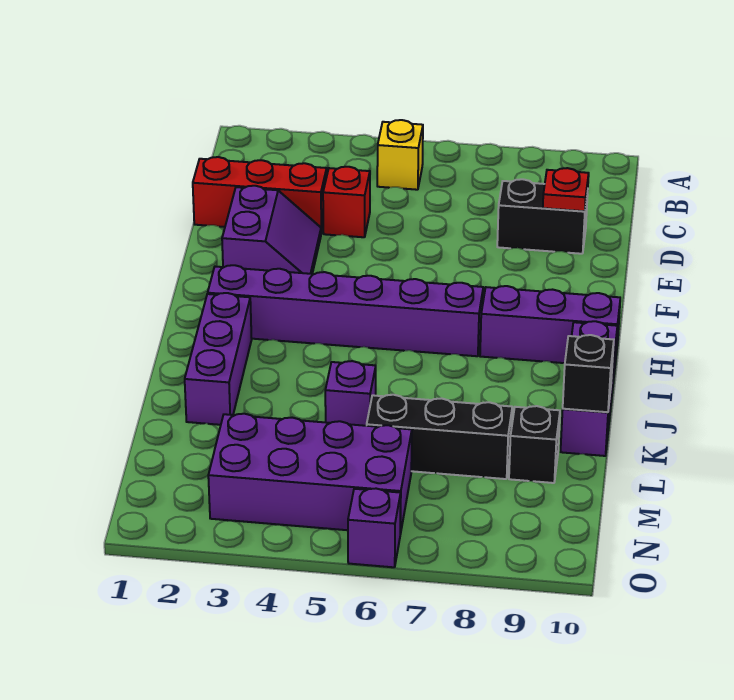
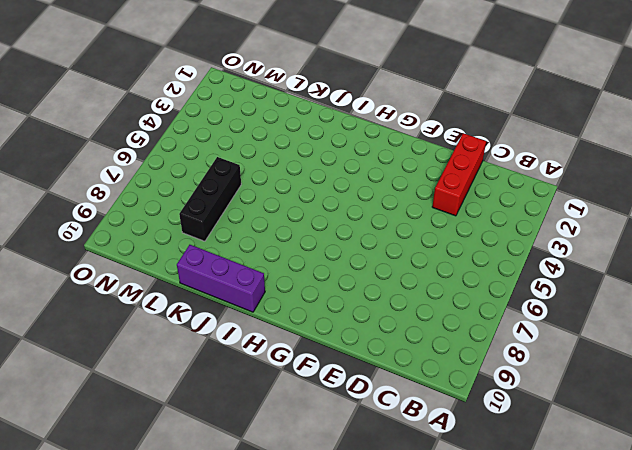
none -> yellow brick B5 level 1
none -> red brick D4 level 1
none -> black brick D8:D9 level 1

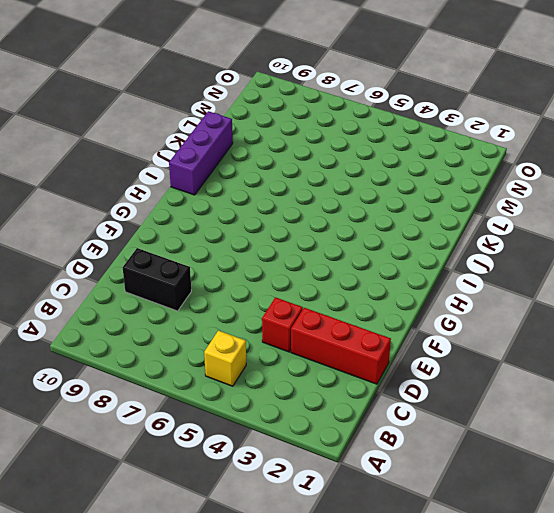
none -> purple slope E2:F3 level 1 top 2
none -> purple brick H2:H7 level 1
none -> purple brick H8:H10 level 1

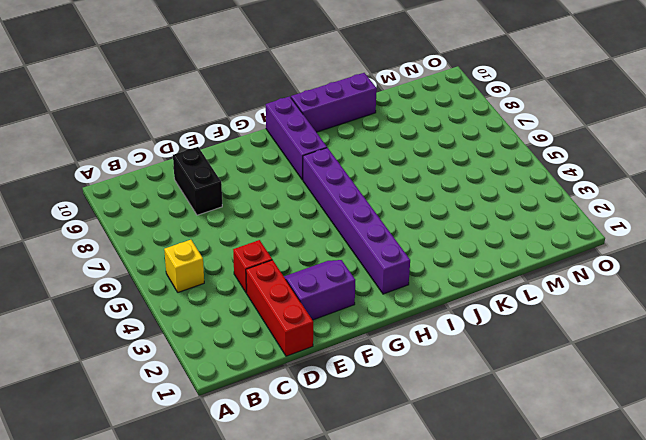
none -> purple brick I2:K2 level 1
none -> purple brick K5 level 1
none -> black brick L6:L8 level 1

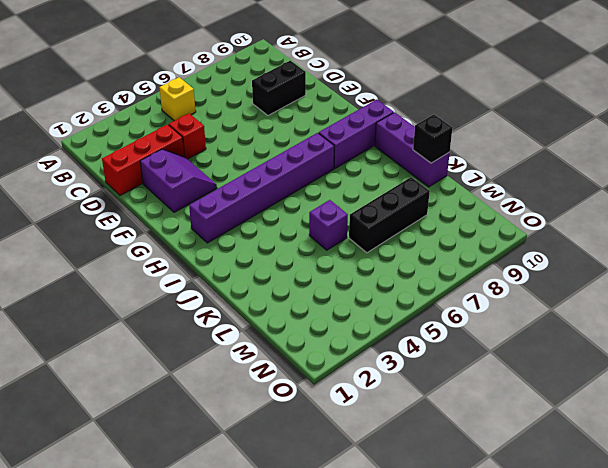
none -> purple brick I2:K2 level 1
none -> black brick L9 level 1
none -> purple brick M3:N6 level 1

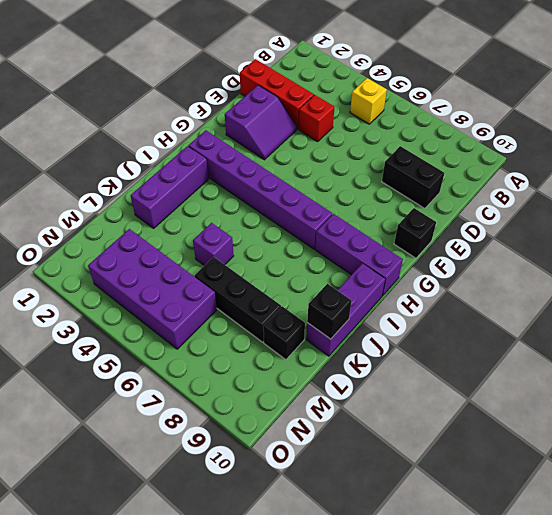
black brick F10 level 1 -> none
none -> purple brick O6 level 1
none -> red plate D9 level 2

